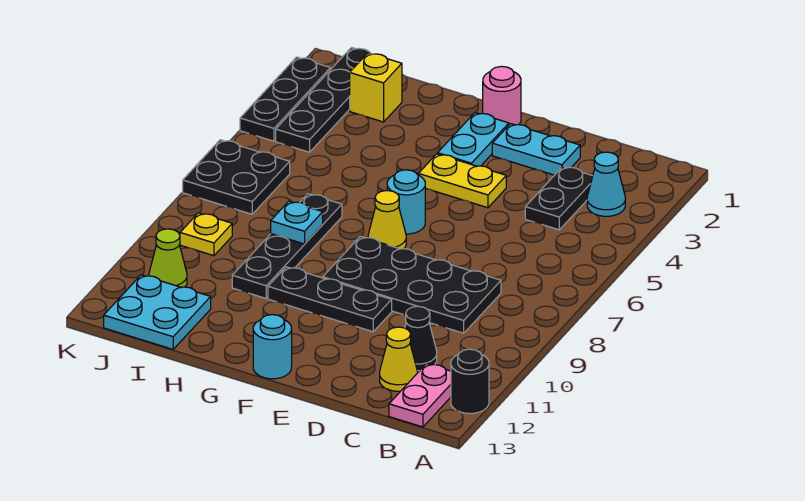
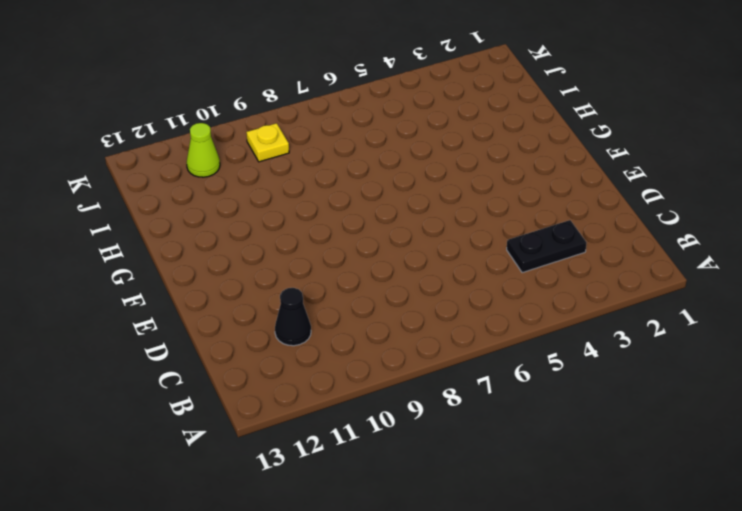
none -> black round brick A12 level 1
none -> cyan cone B3 level 1
none -> pink plate B12:B13 level 1

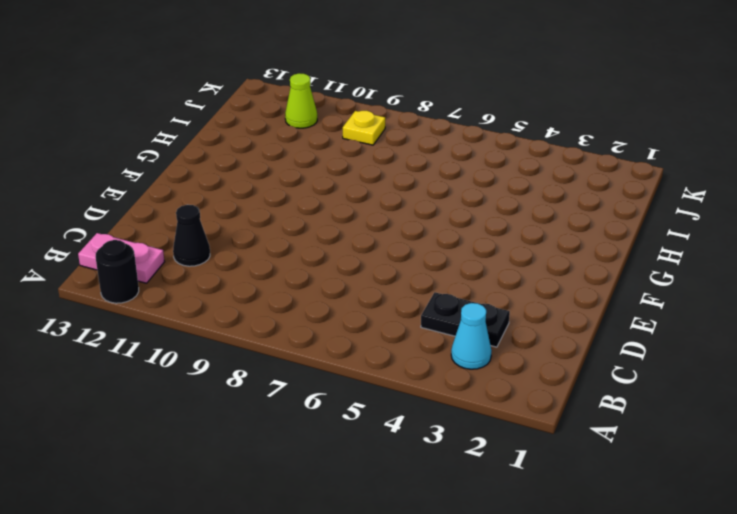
none -> black plate C8:F9 level 1
none -> yellow cone C12 level 1
none -> cyan plate D2:E2 level 1

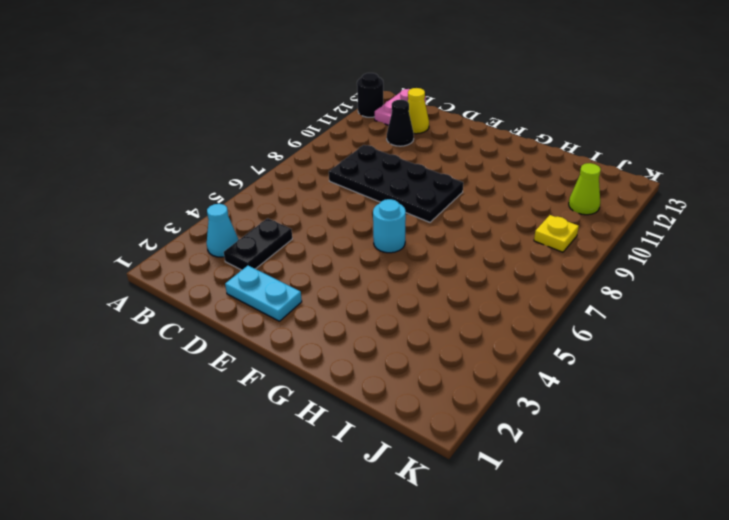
none -> yellow plate E4:F4 level 1
none -> black plate E10:G10 level 1
none -> pink round brick F1 level 1

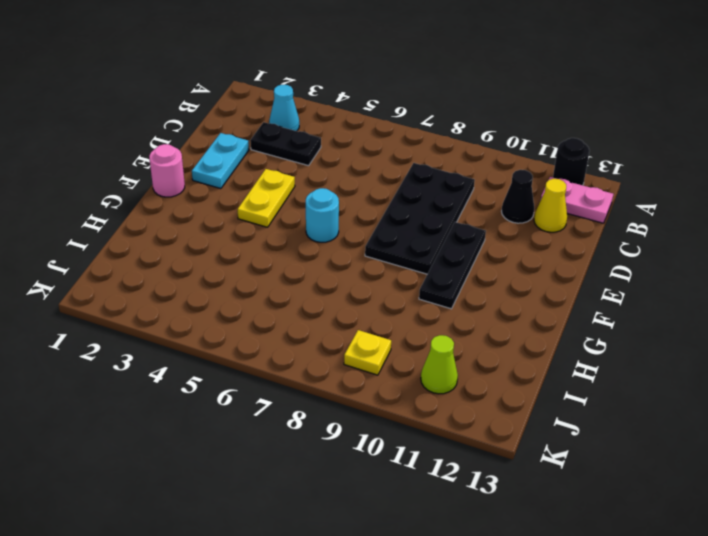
none -> cyan plate F2:F3 level 1
none -> yellow cone F7 level 1
none -> cyan round brick F13 level 1

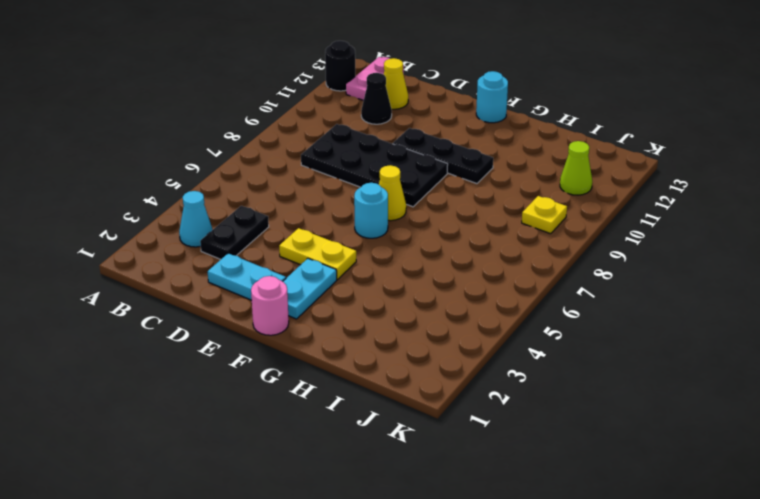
none -> black plate H7:H10 level 1
none -> yellow brick I2 level 1
none -> cyan plate I12:J13 level 1

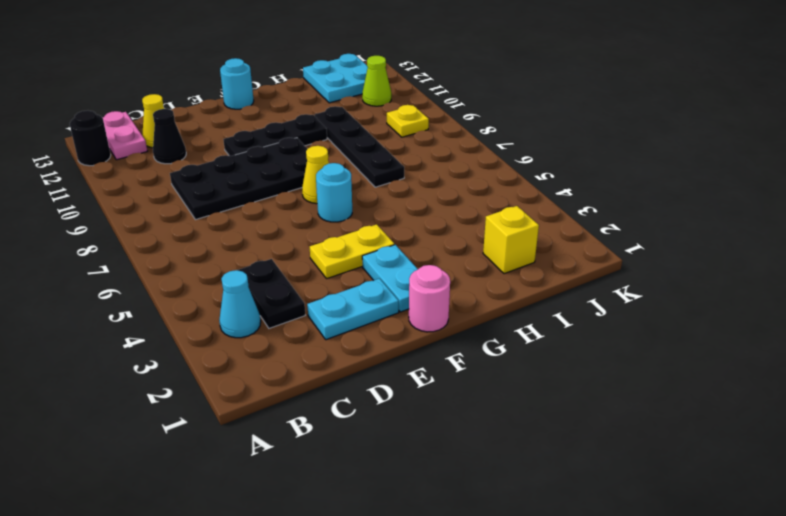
none -> black plate J1:J4 level 1
none -> black plate J6:K7 level 1
none -> black plate K2:K4 level 1

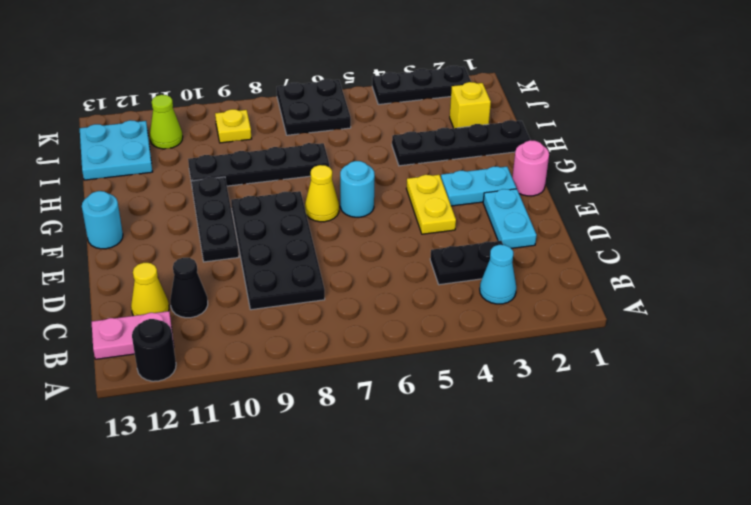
black plate H1:H4 level 1 -> black plate J1:J4 level 1
none -> cyan plate H8 level 2

